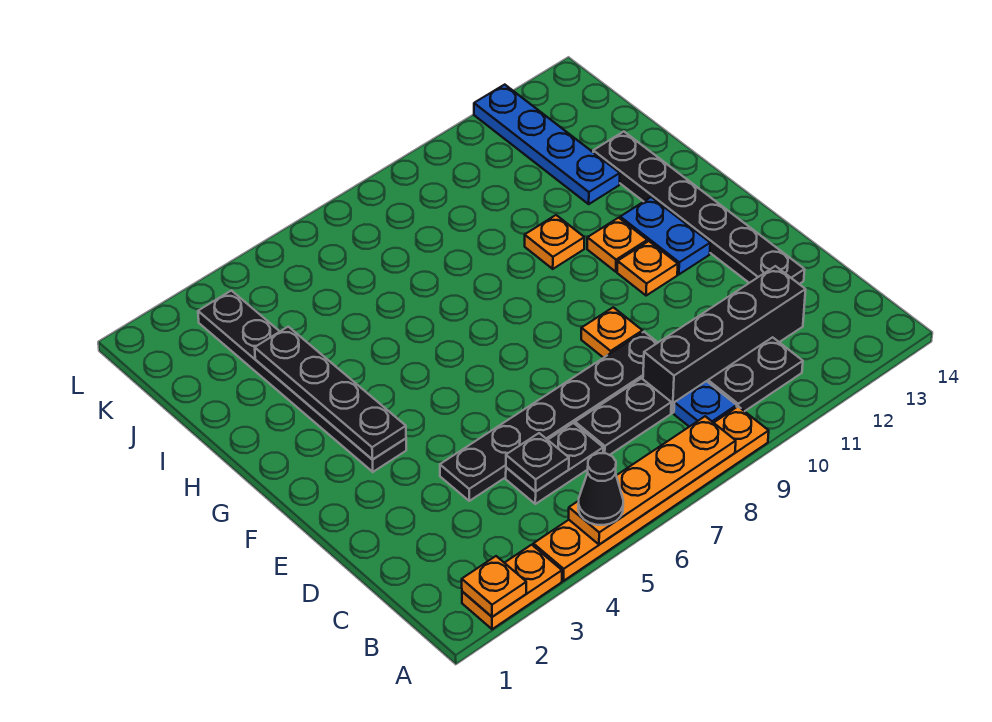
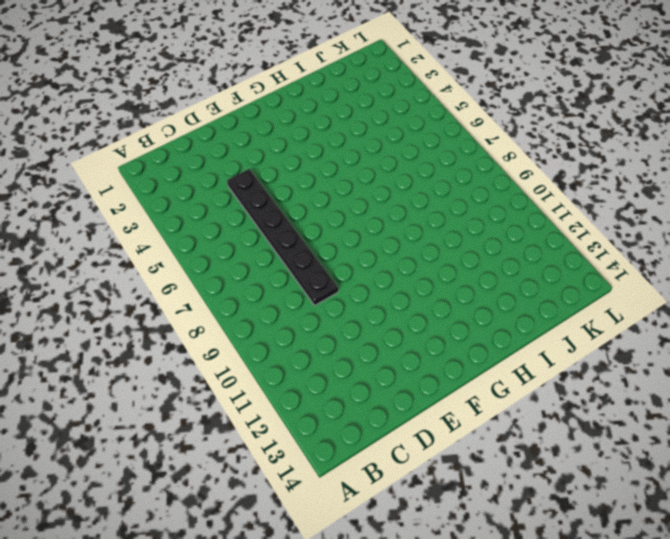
none -> orange plate A2:A3 level 1
none -> orange plate A4:A9 level 1
none -> blue plate B9 level 1

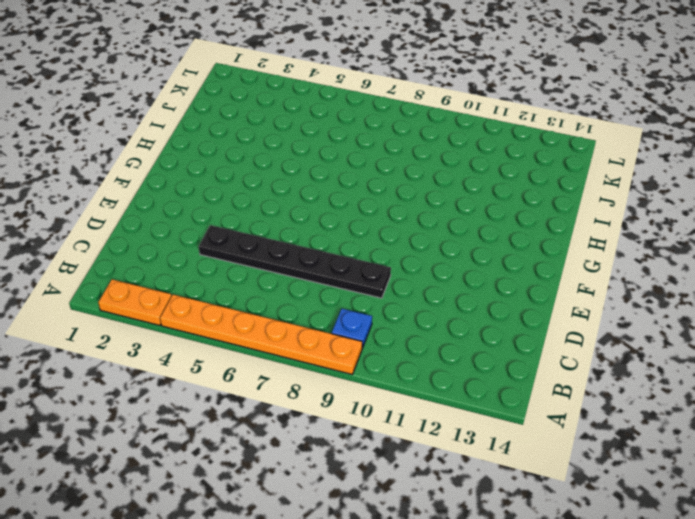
none -> black plate B10:B11 level 1
none -> black plate C5:C6 level 1
none -> black plate C7:C8 level 1

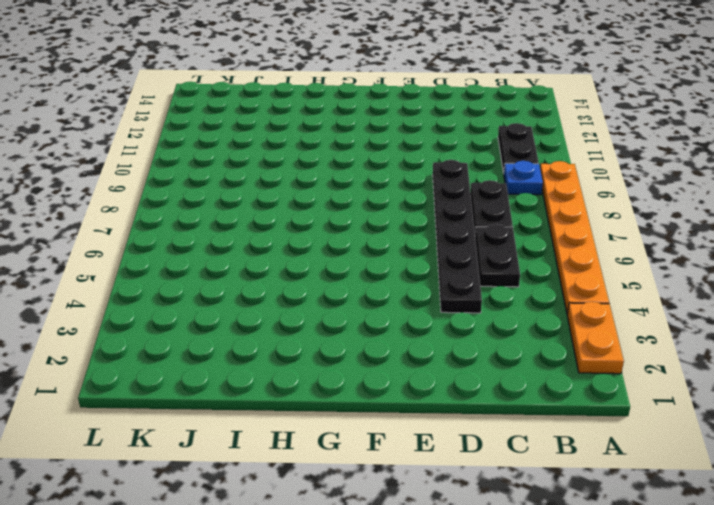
none -> black brick C9:C12 level 1
none -> black plate D13:I13 level 1
none -> orange plate E9 level 1

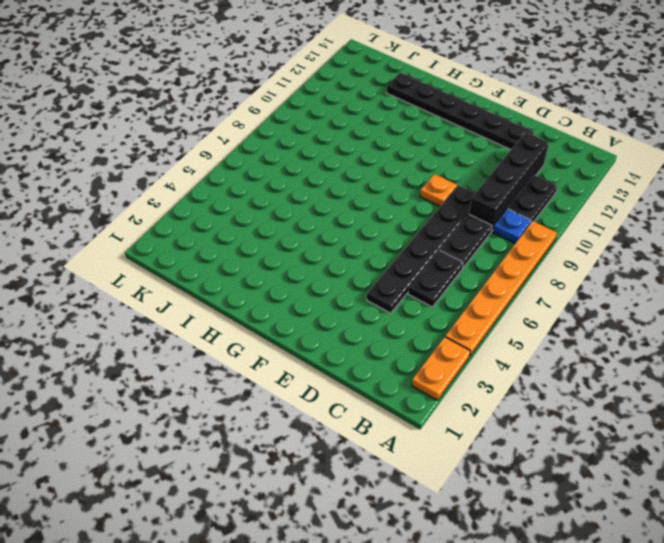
none -> black plate F3:K3 level 1
none -> orange plate F11 level 1
none -> blue plate F12:G12 level 1

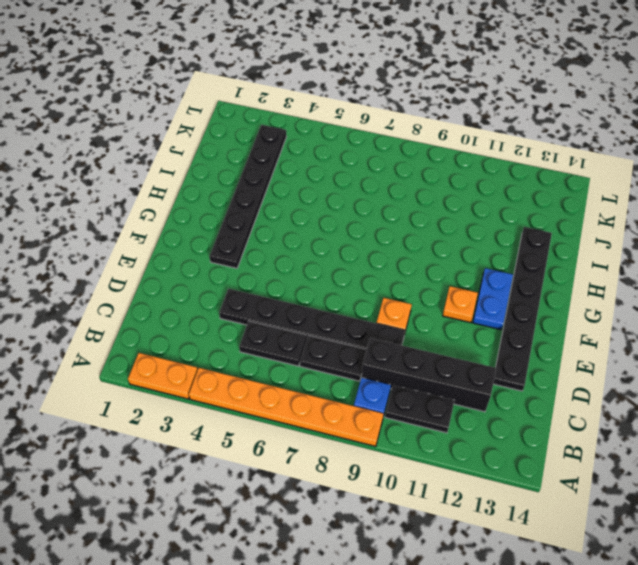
none -> orange plate G11 level 1
none -> orange plate H10 level 1
none -> blue plate I12:L12 level 1

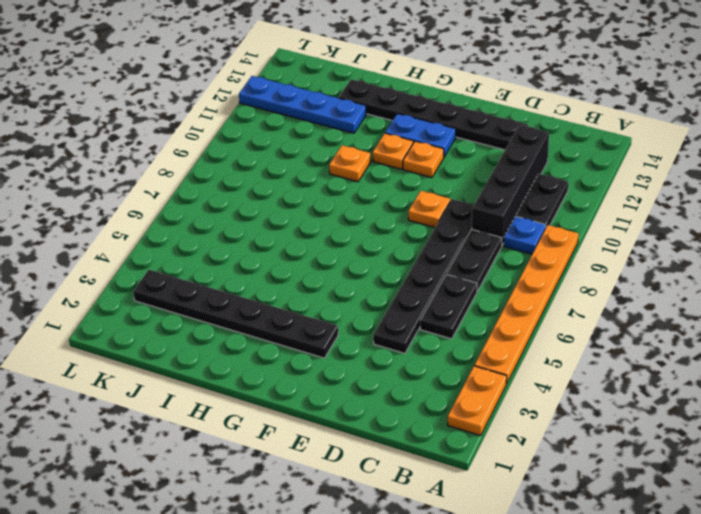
none -> orange plate A2 level 2
none -> orange plate A5:A8 level 2
none -> black plate C5 level 2

